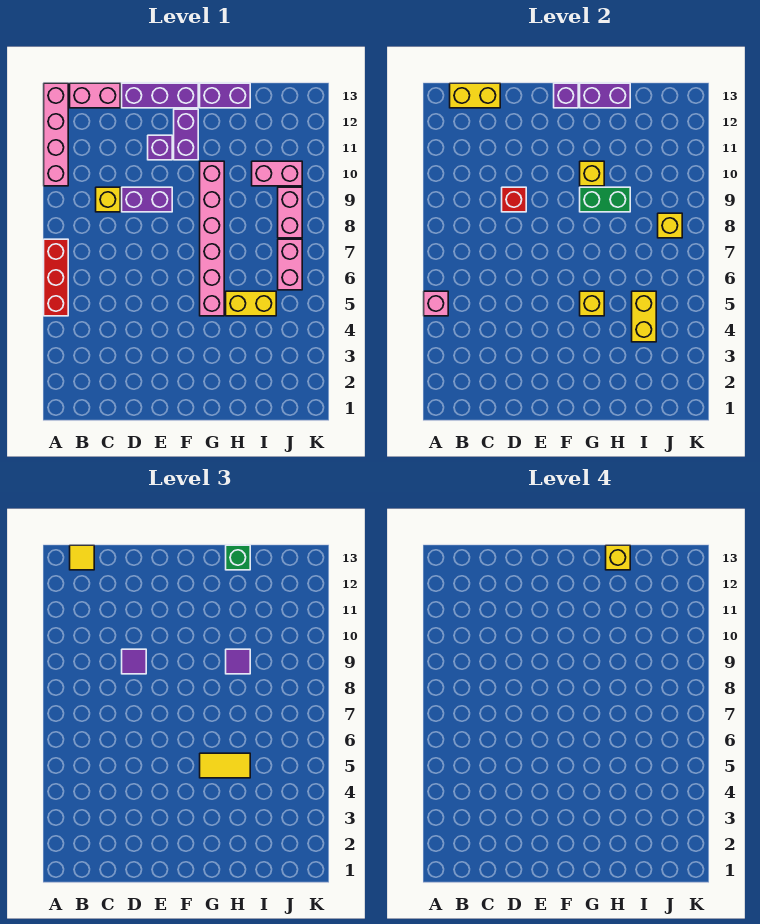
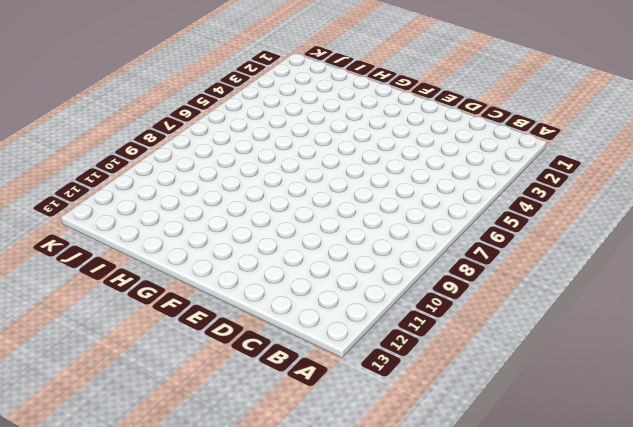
none -> red brick A5:A7 level 1
none -> pink brick A10:A13 level 1
none -> pink brick B13:C13 level 1
none -> yellow brick C9 level 1

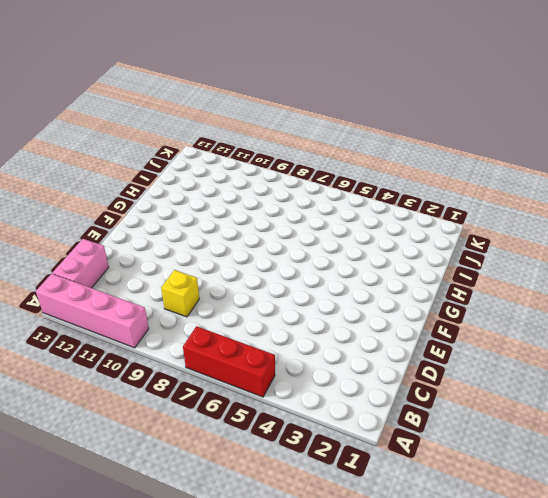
none -> purple brick D9:E9 level 1
none -> purple brick D13:F13 level 1
none -> purple brick E11 level 1
none -> purple brick F11:F12 level 1

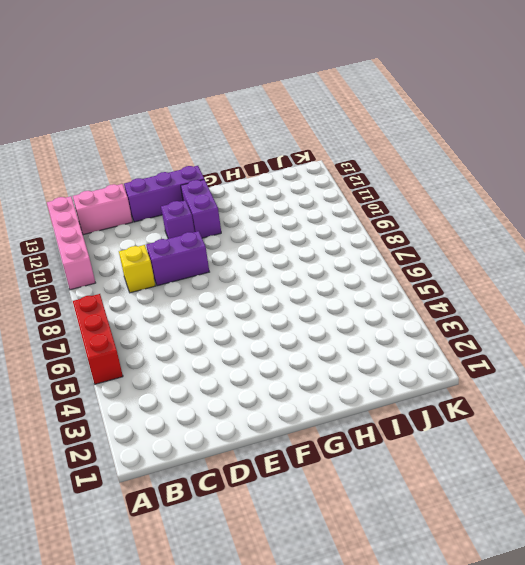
none -> pink brick G5:G10 level 1
none -> purple brick G13:H13 level 1
none -> yellow brick H5:I5 level 1
none -> pink brick I10:J10 level 1

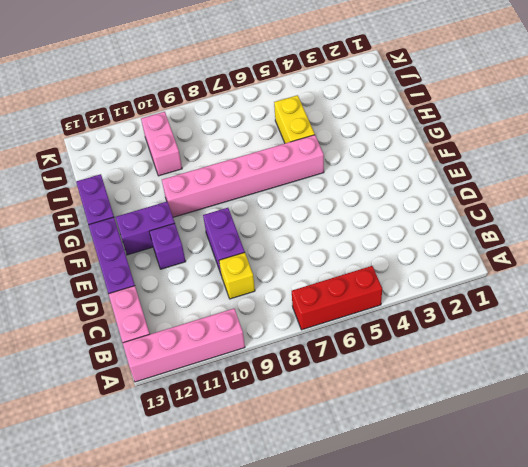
none -> pink brick J6:J7 level 1
none -> pink brick J8:J9 level 1
none -> pink brick A5 level 2
none -> yellow brick B13:C13 level 2

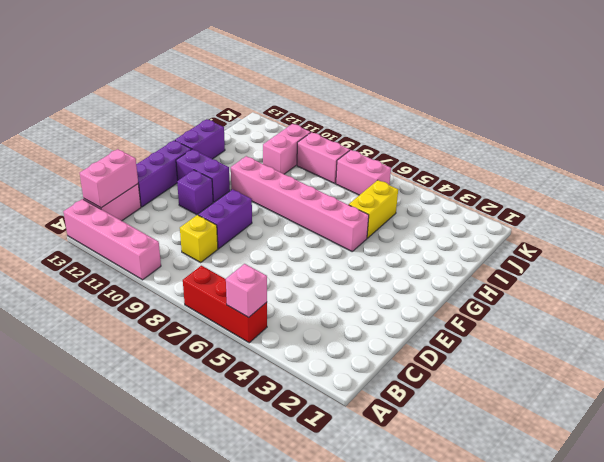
pink brick B13:C13 level 2 -> yellow brick B13:C13 level 2
none -> red brick D9 level 2
none -> purple brick F13 level 2
none -> yellow brick G5 level 2
none -> green brick G9:H9 level 2

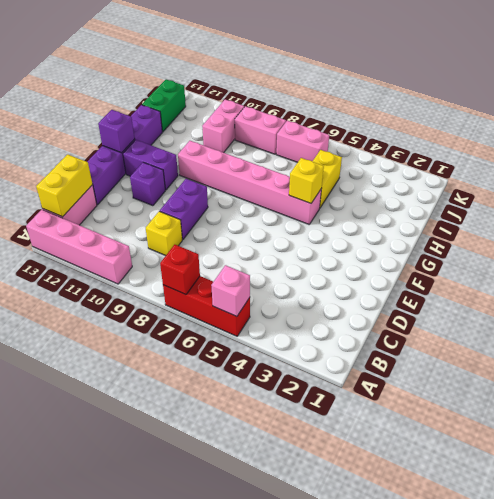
red brick A7 level 2 -> red brick D9 level 2
green brick I13:J13 level 1 -> green brick G9:H9 level 2
none -> yellow brick G10 level 2
none -> purple brick G13:H13 level 2
none -> yellow brick I4:I5 level 2
none -> yellow brick J8 level 2

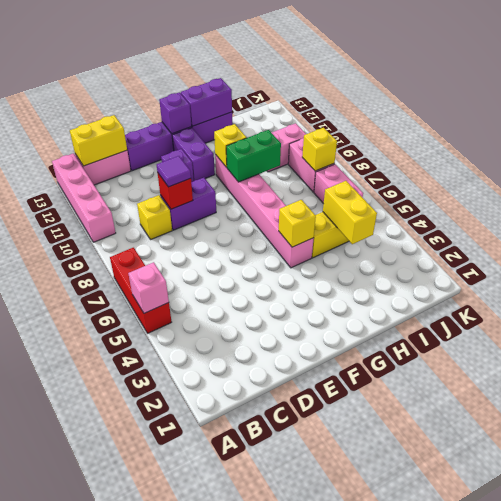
none -> yellow tile B13 level 3
none -> yellow tile G5:H5 level 3
none -> purple tile H9 level 3
none -> green brick H13 level 3

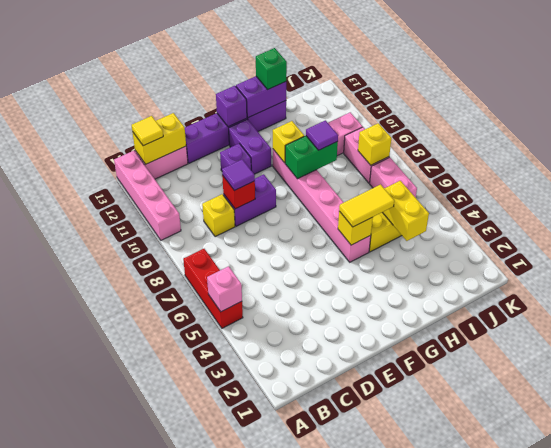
none -> yellow brick H13 level 4

